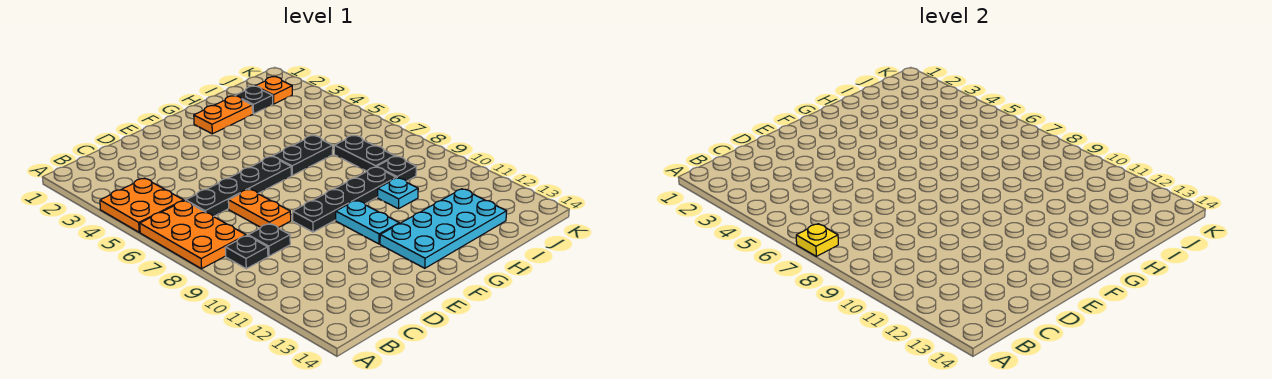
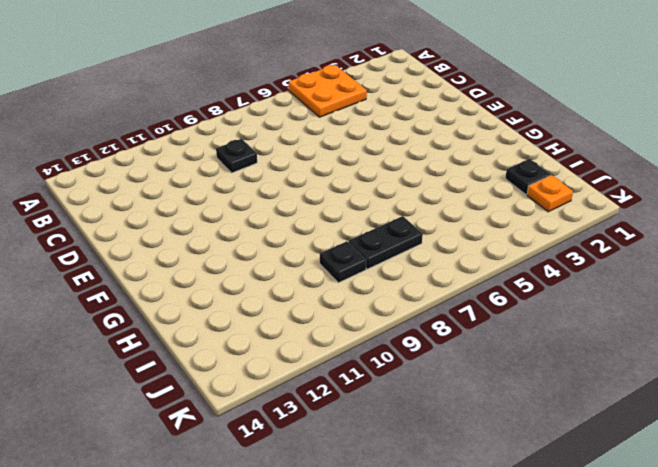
none -> orange plate A6:B8 level 1
none -> black plate B9 level 1
none -> black plate C6:F6 level 1

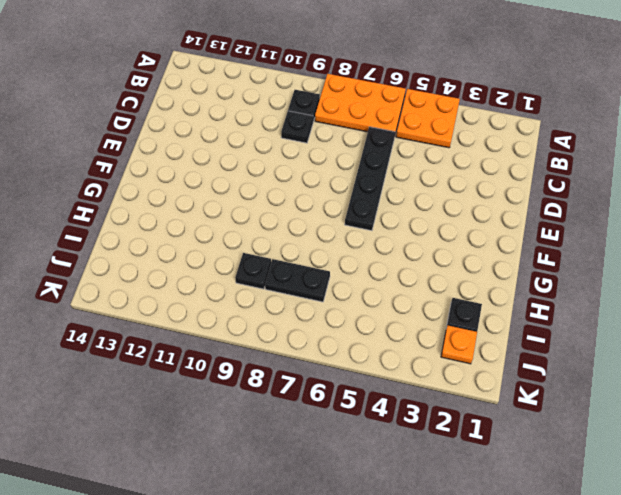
none -> orange plate D7:D8 level 1
none -> black plate E9:H9 level 1
none -> cyan plate F10:F11 level 1

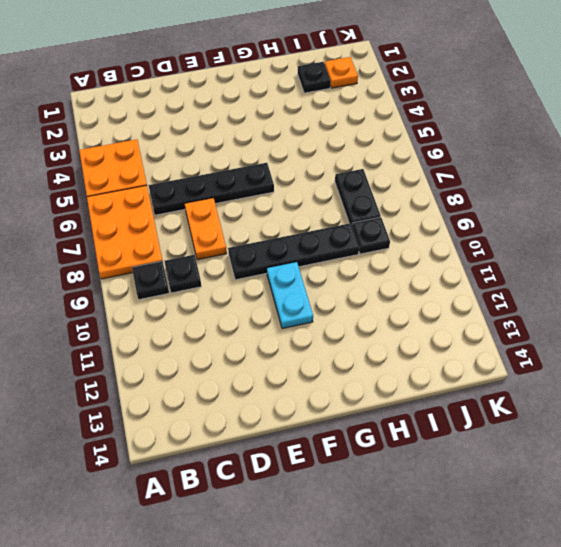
none -> cyan plate F12:I13 level 1
none -> orange plate G2:H2 level 1
none -> black plate G6:H6 level 1

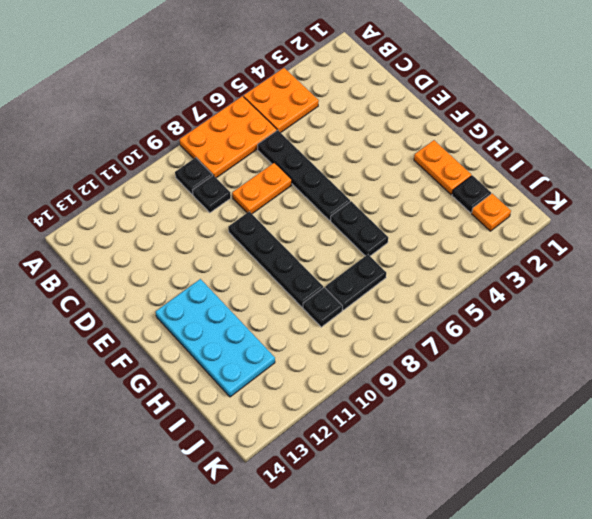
none -> cyan plate F10:F11 level 1
none -> cyan plate H10 level 1
none -> yellow plate A7 level 2

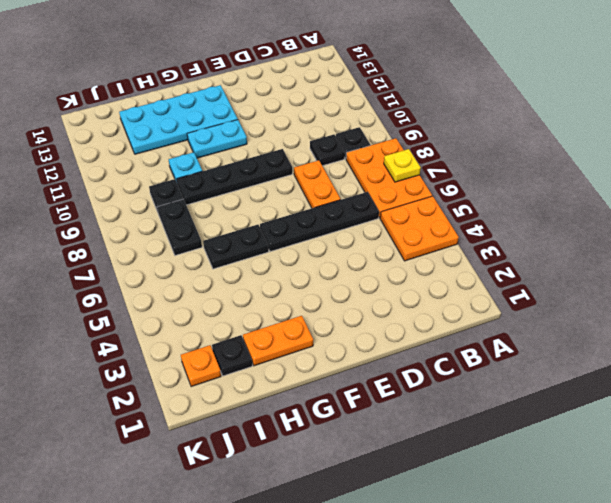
cyan plate F11:G11 level 1 -> cyan plate F10:F11 level 1

